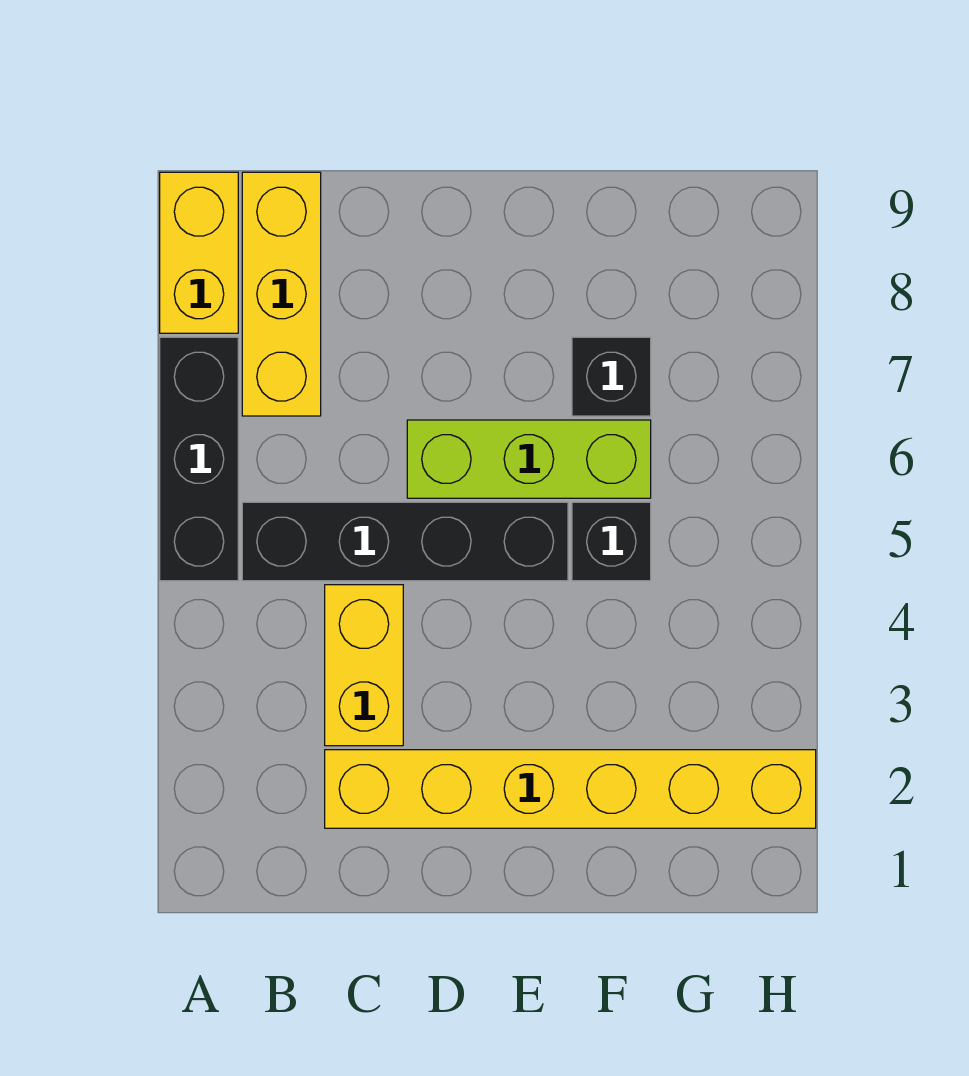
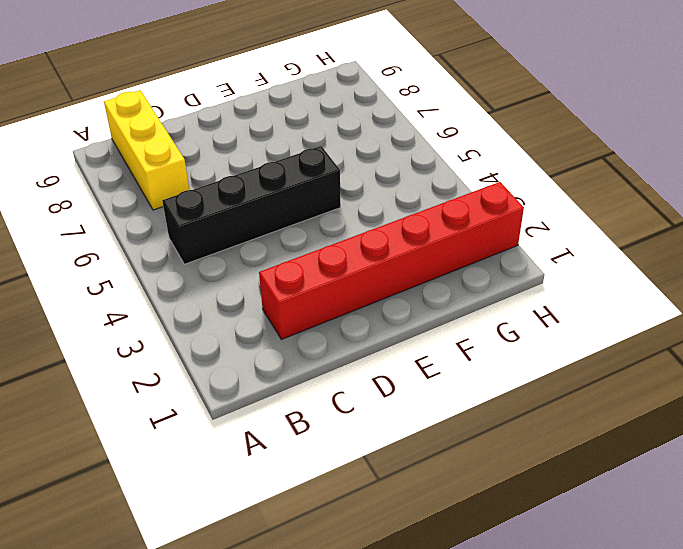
red brick C2:H2 level 1 -> yellow brick C2:H2 level 1
none -> black brick A5:A7 level 1
none -> yellow brick A8:A9 level 1

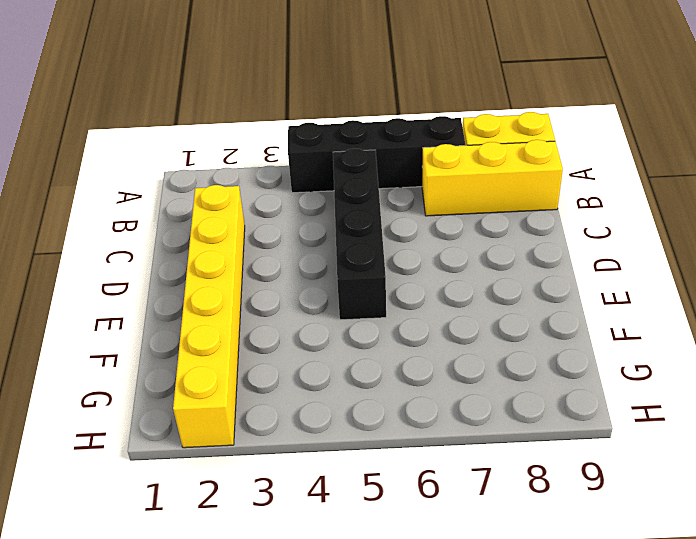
black brick A4:A7 level 1 -> black brick A5:A7 level 1
none -> yellow brick C3:C4 level 1
none -> lime brick D6:F6 level 1

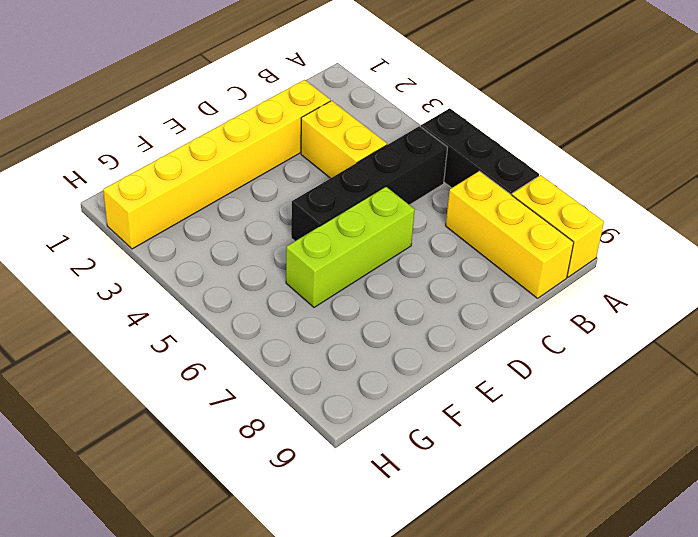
none -> black brick F5 level 1
none -> black brick F7 level 1

